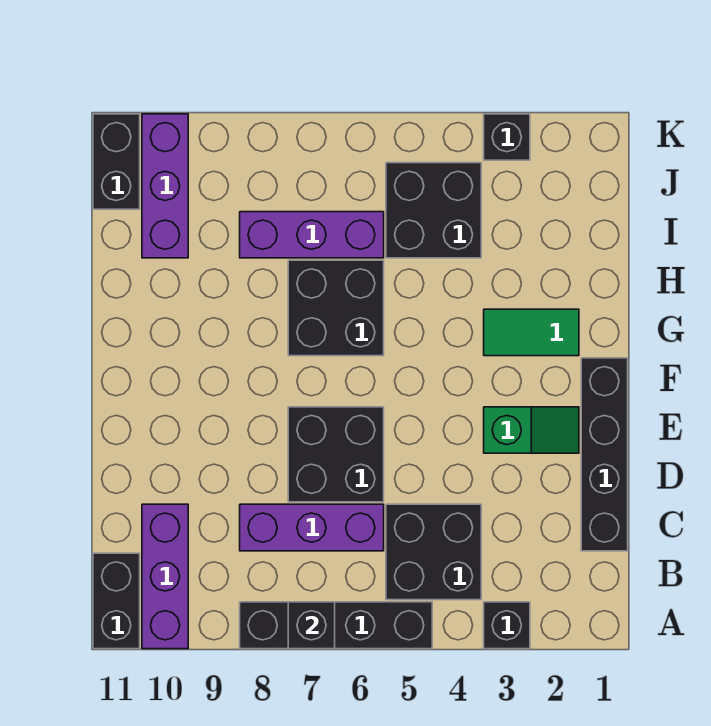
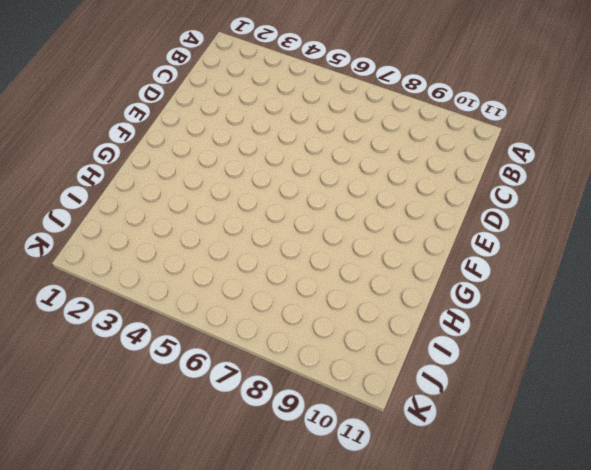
none -> black brick A3 level 1
none -> black brick A5:A8 level 1
none -> purple brick A10:C10 level 1

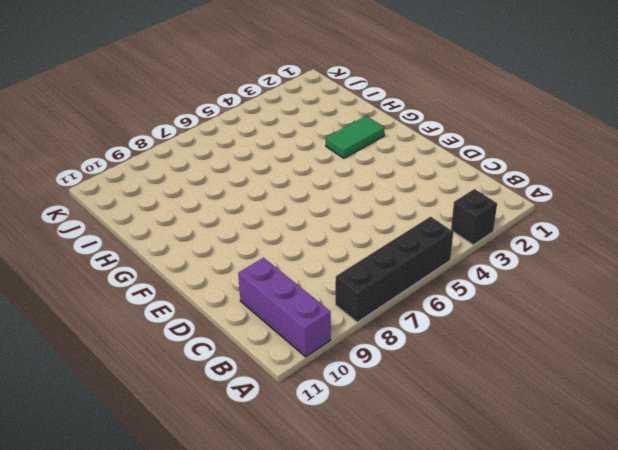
none -> black brick A11:B11 level 1
none -> black brick B4:C5 level 1
none -> black brick C1:F1 level 1

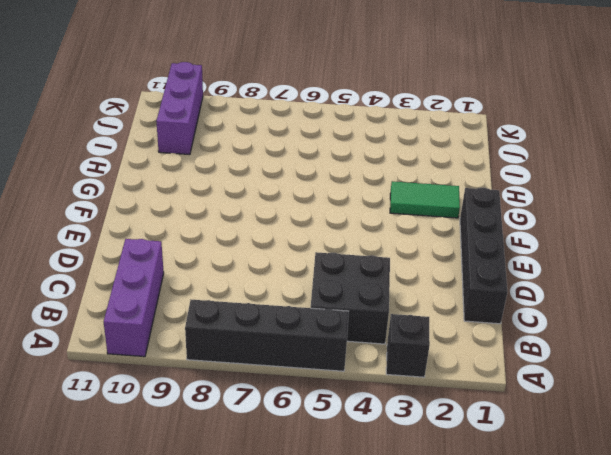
none -> black brick A11:B11 level 1
none -> purple brick C6:C8 level 1
none -> black brick D6:E7 level 1

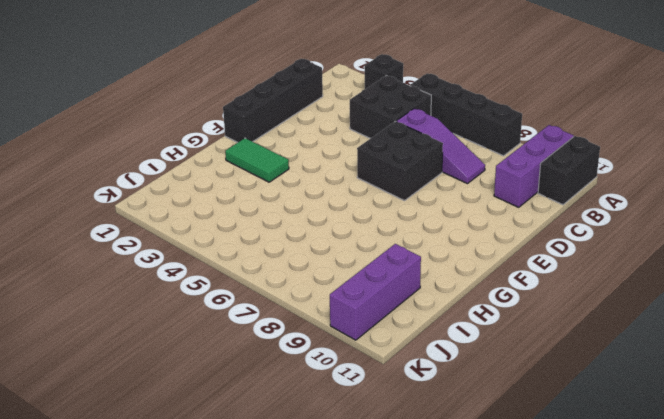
purple slope C6:C8 level 1 top 6 -> purple brick C6:C8 level 1
none -> green slope E2:E3 level 1 top 3
none -> black brick G6:H7 level 1
none -> black brick I4:J5 level 1

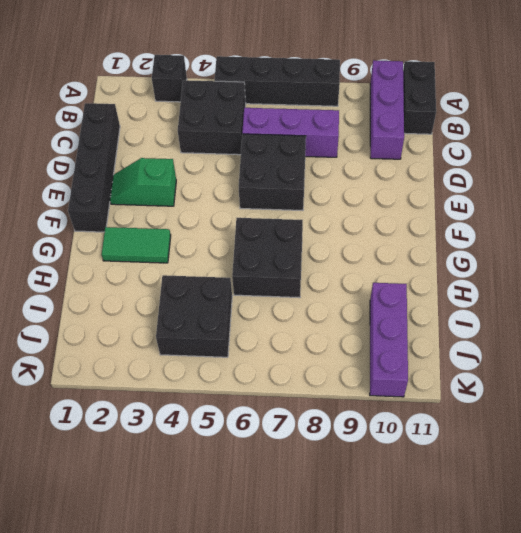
none -> purple brick I6:I8 level 1
none -> black brick J11:K11 level 1
none -> black brick K3 level 1

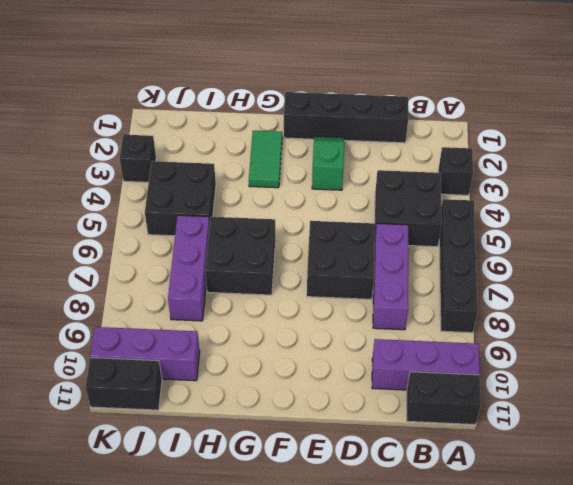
none -> black brick A7 level 2

